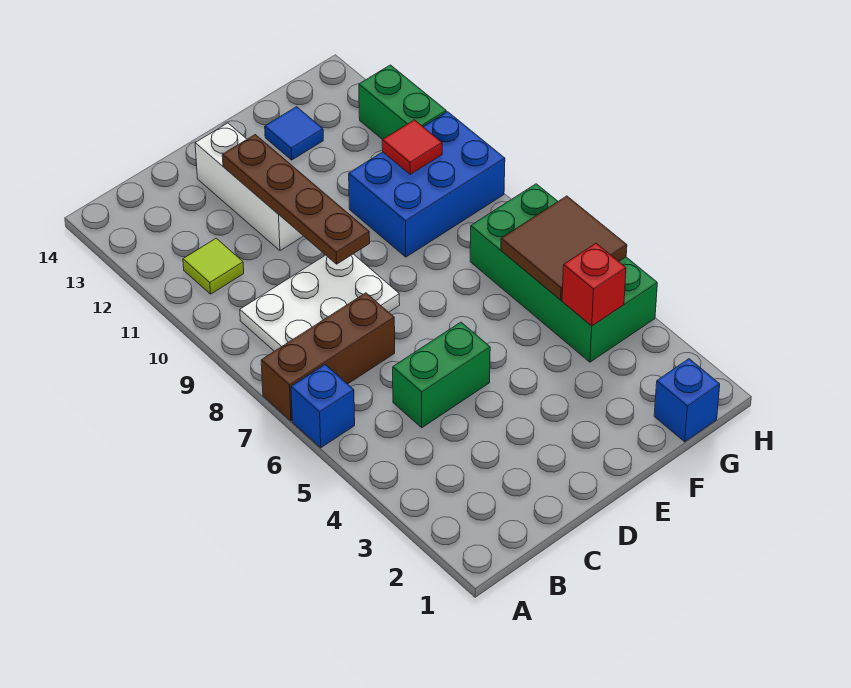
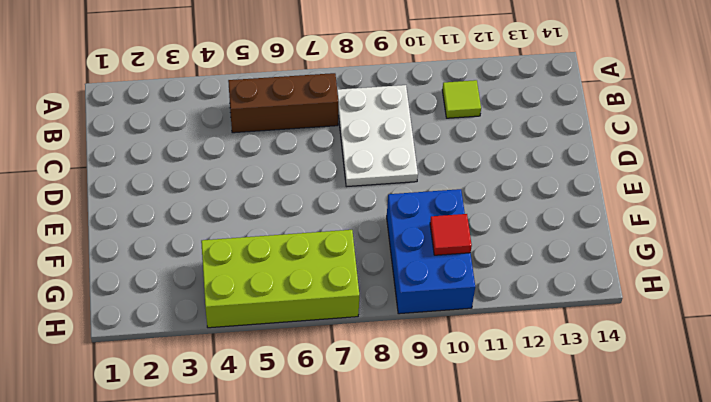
brown brick B5:B7 level 1 -> brown brick A7:C7 level 1
lime brick G4:H7 level 1 -> green brick G4:H7 level 1
none -> blue brick A6 level 1
none -> green brick C5:D5 level 1
none -> white brick D11:D13 level 1

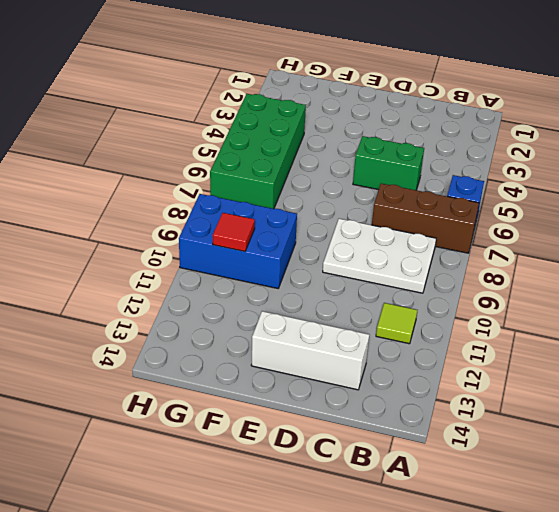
white brick C13:E13 level 1 -> white brick D11:D13 level 1
none -> blue tile F13 level 1
none -> blue brick G1 level 1
none -> green brick H11:H12 level 1

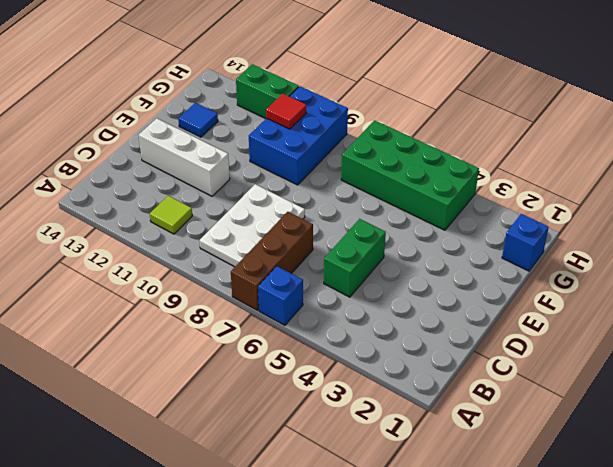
none -> brown plate D9:D12 level 2
none -> red brick G4 level 2
none -> brown tile G5:H6 level 2

